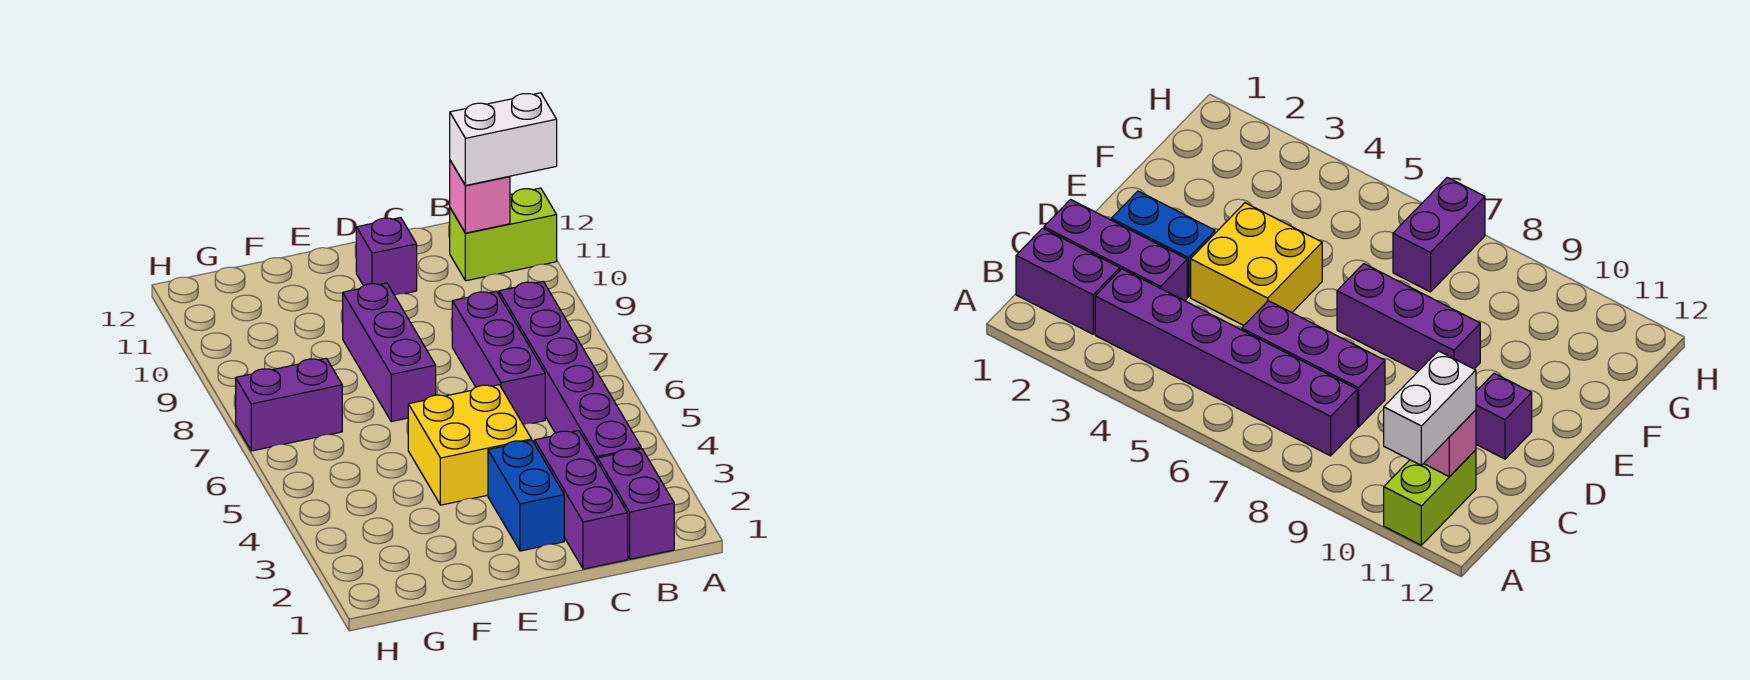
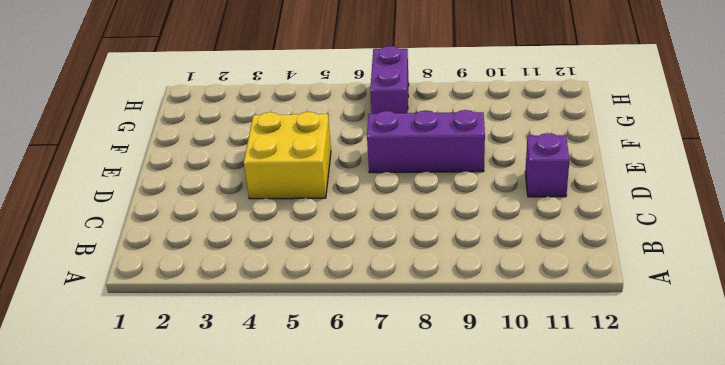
none -> lime brick A11:B11 level 1
none -> purple brick B1:B2 level 1
none -> purple brick B3:B8 level 1

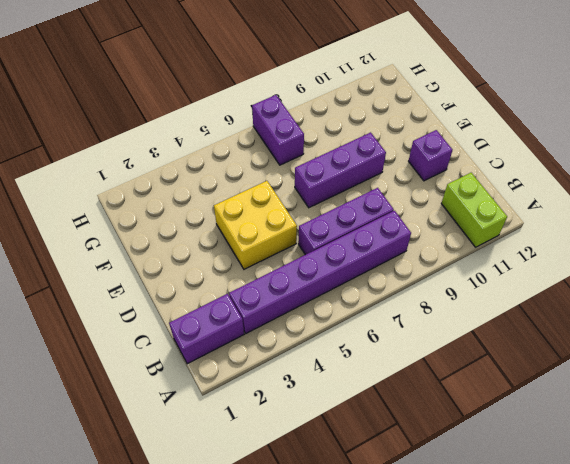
none -> purple brick C1:C3 level 1
none -> blue brick D2:D3 level 1
none -> pink brick B11 level 2

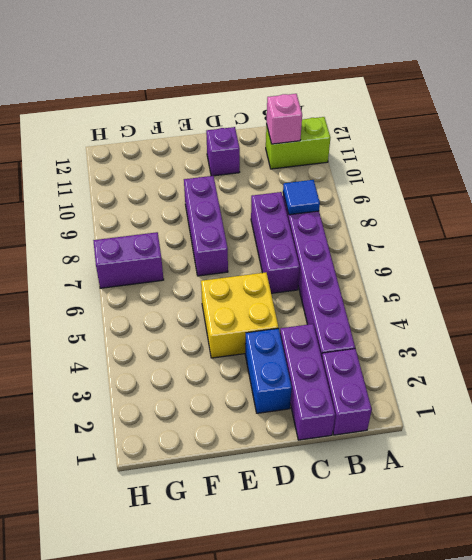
blue tile B8 level 2 -> none
none -> white brick A11:B11 level 3

